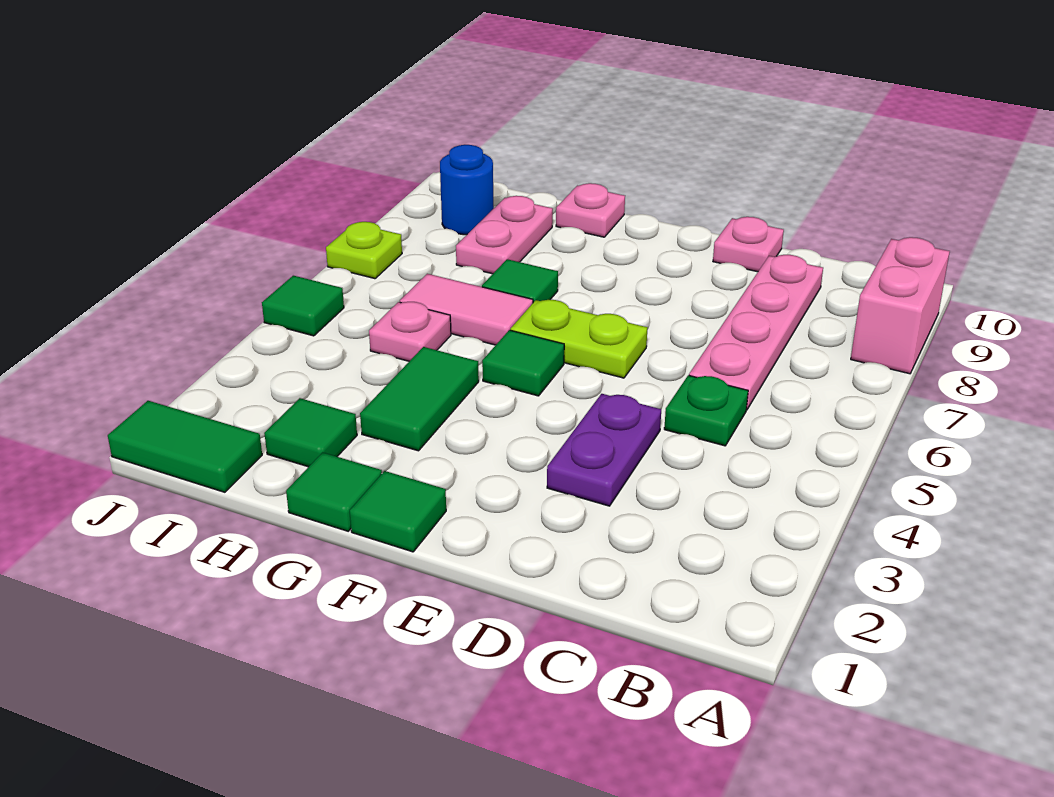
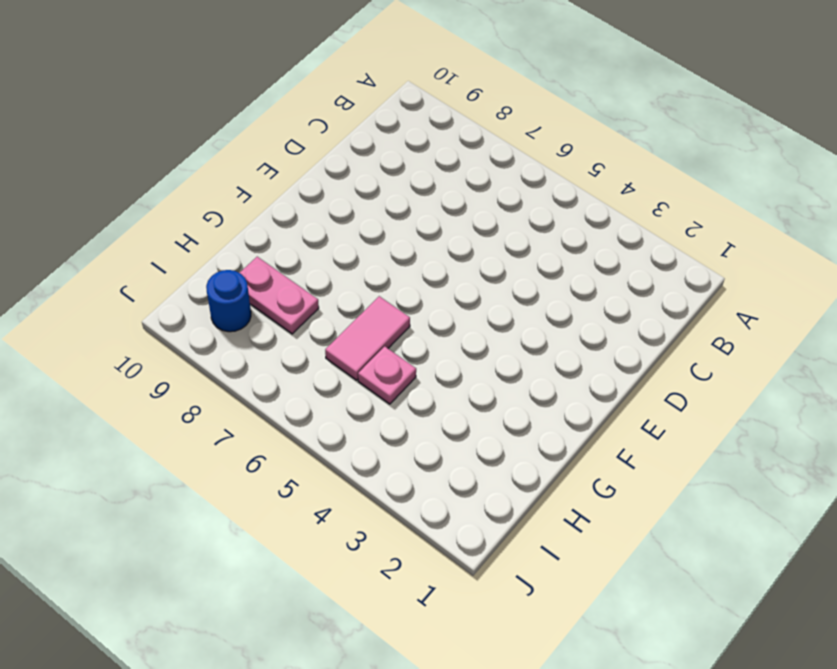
none -> pink brick A8:A9 level 1
none -> green plate C5 level 1
none -> pink plate C6:C9 level 1

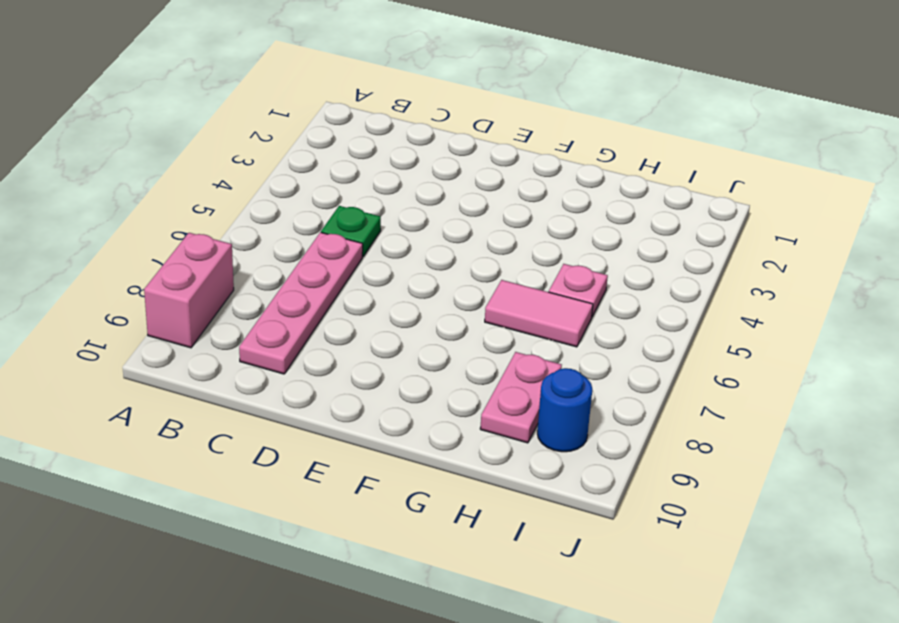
none -> purple plate D3:D4 level 1
none -> pink plate D10 level 1
none -> lime plate E6:F6 level 1

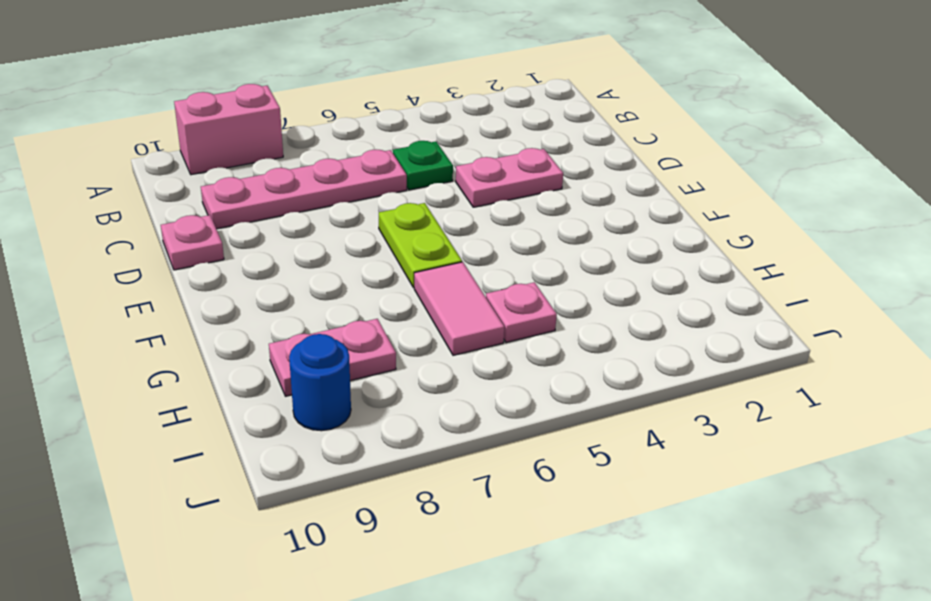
pink plate D3:D4 level 1 -> purple plate D3:D4 level 1
none -> green tile F1 level 1
none -> green tile F5 level 1
none -> green tile G1 level 1

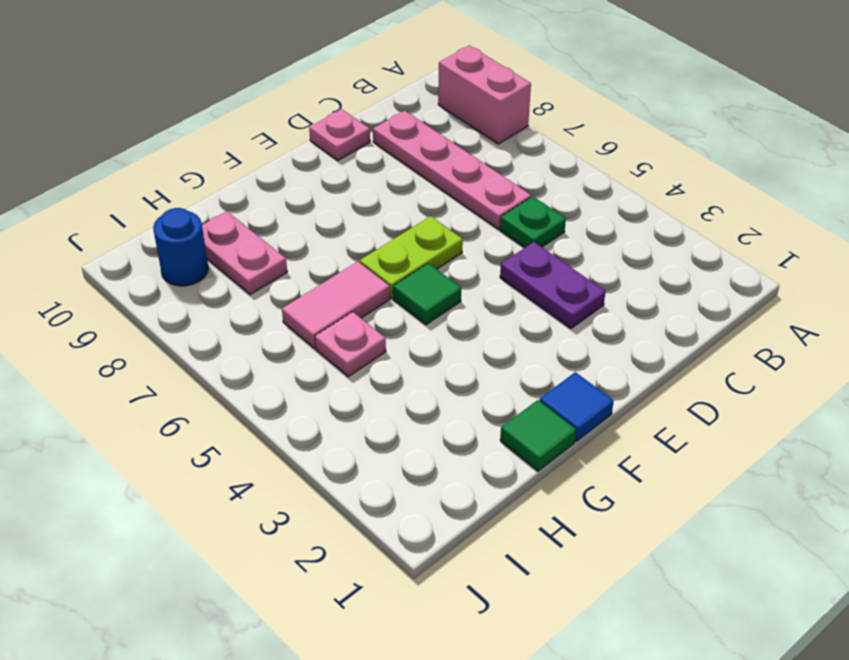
blue tile F1 level 1 -> green tile F1 level 1
none -> green tile G3:G4 level 1
none -> green tile G7 level 1
none -> pink plate G10 level 1

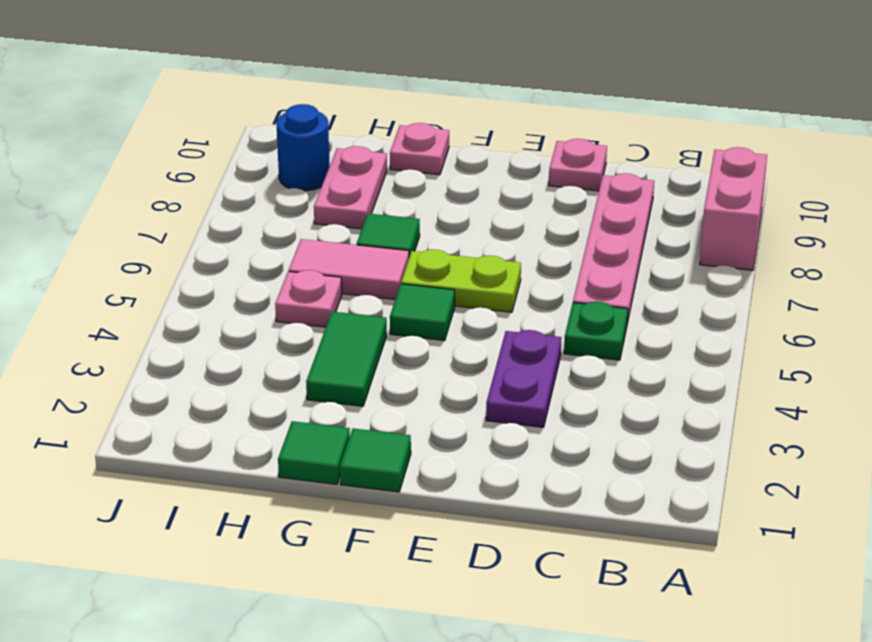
none -> green tile H2 level 1
none -> green tile I1:J1 level 1
none -> green tile J5 level 1

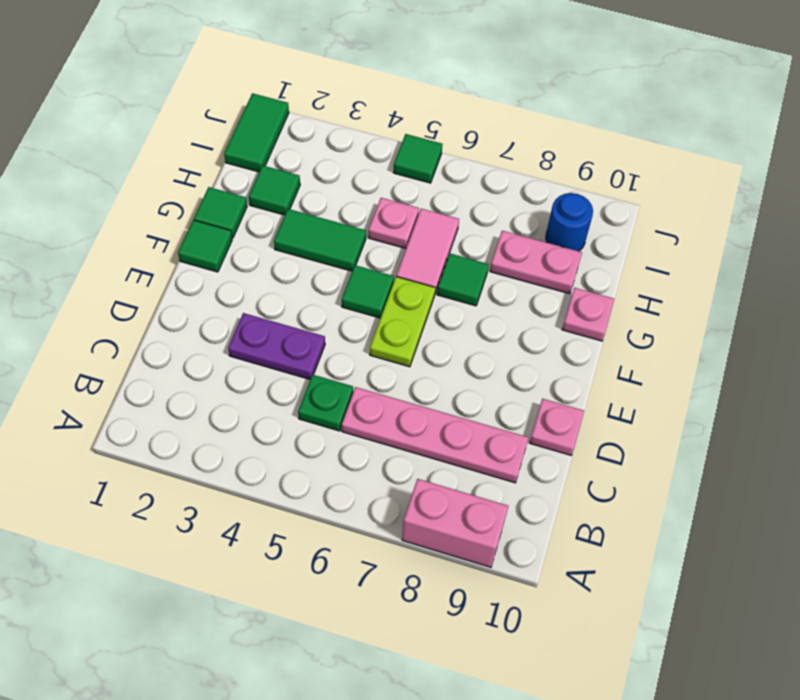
none -> lime plate J7 level 1

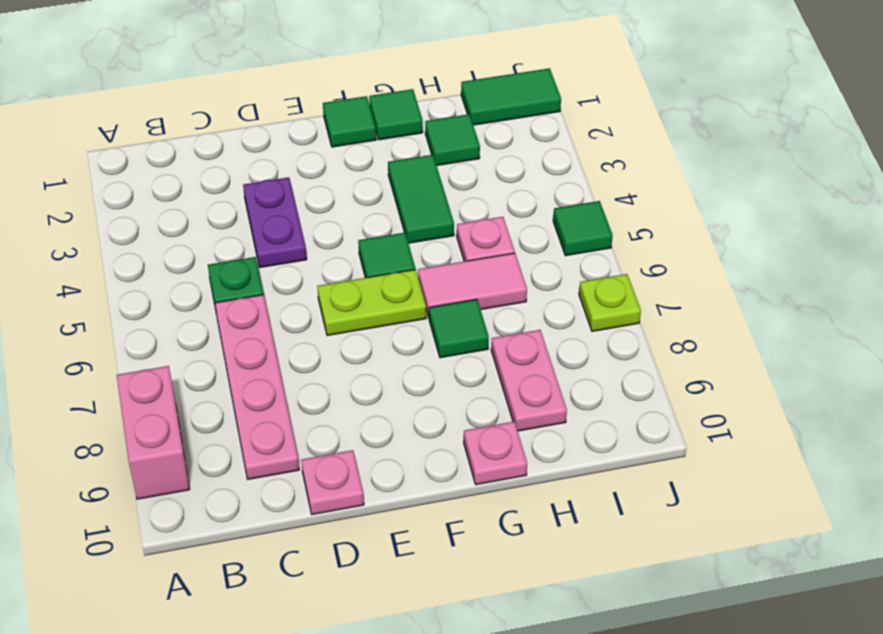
none -> blue round brick I9 level 1

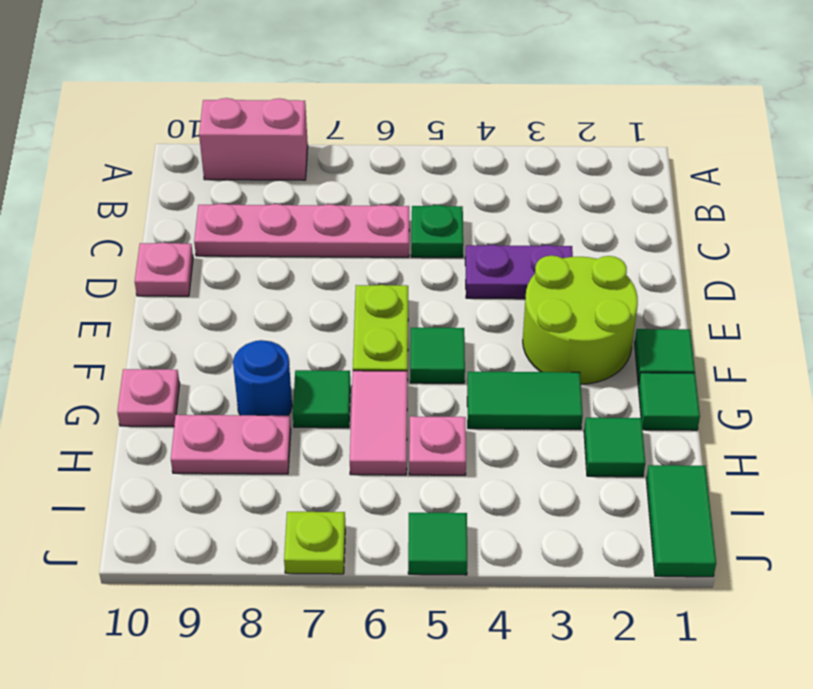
lime round brick E2:F3 level 1 -> none
blue round brick G8 level 1 -> blue round brick I9 level 1

